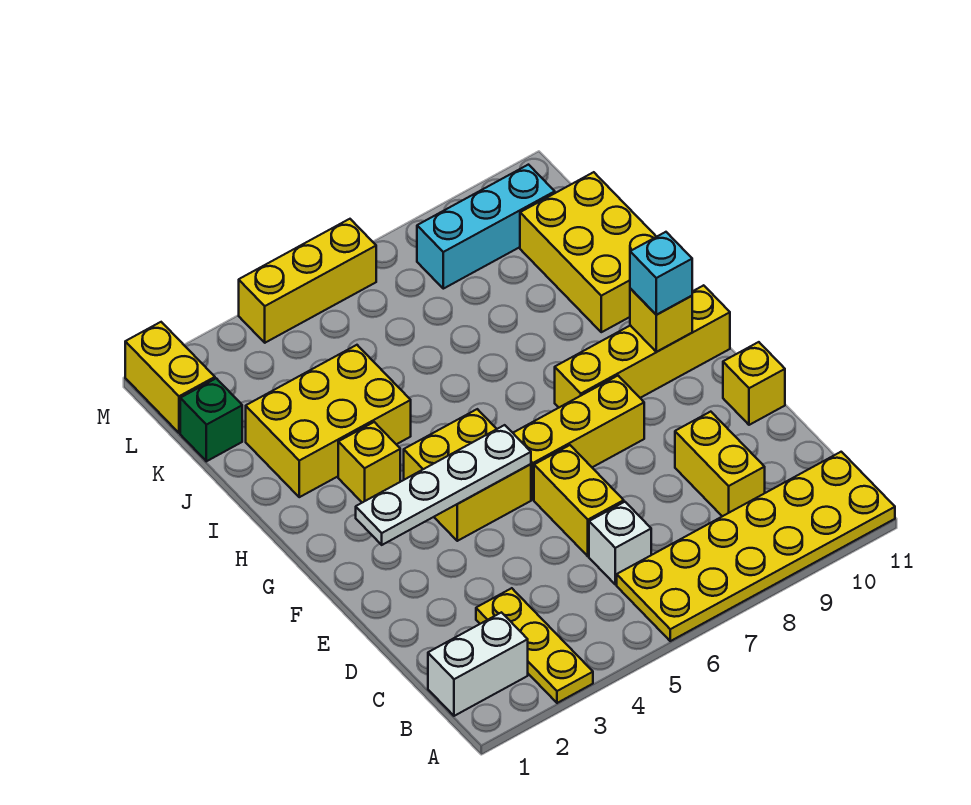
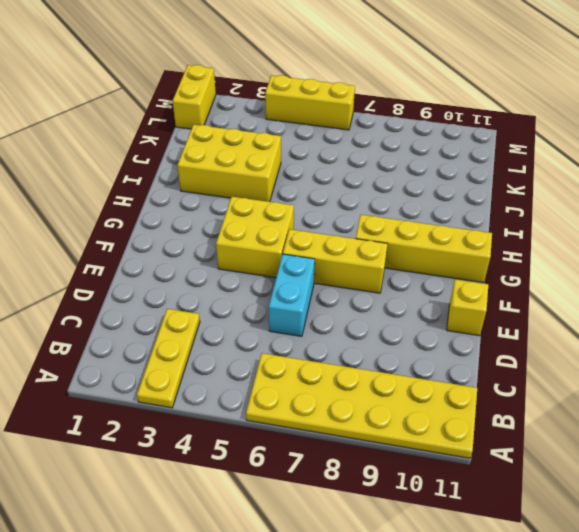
cyan brick D6:E6 level 1 -> yellow brick D6:E6 level 1
none -> white brick B1:B2 level 1
none -> white brick C6 level 1
none -> yellow brick C9:D9 level 1

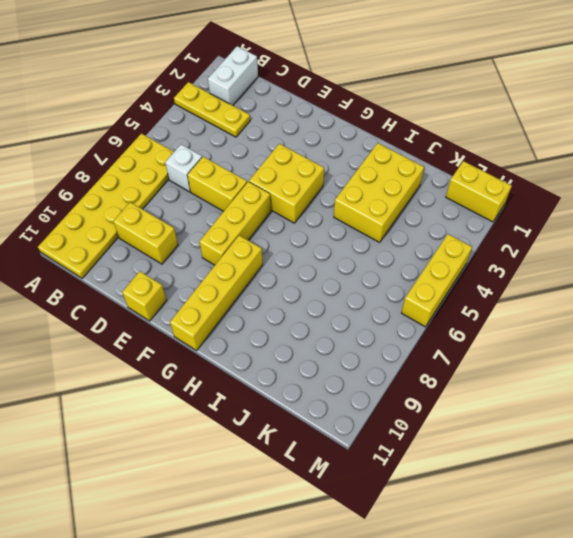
none -> yellow brick H3 level 1
none -> yellow brick I10:K11 level 1
none -> green brick K1 level 1

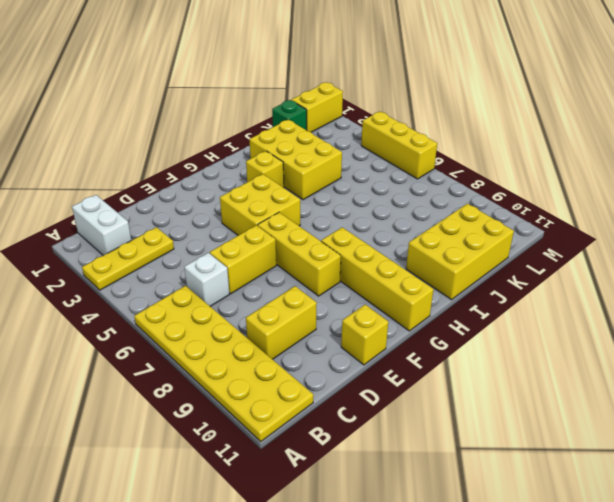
none -> cyan brick L8:L10 level 1
none -> white plate F2:F5 level 2
none -> yellow brick G10 level 2

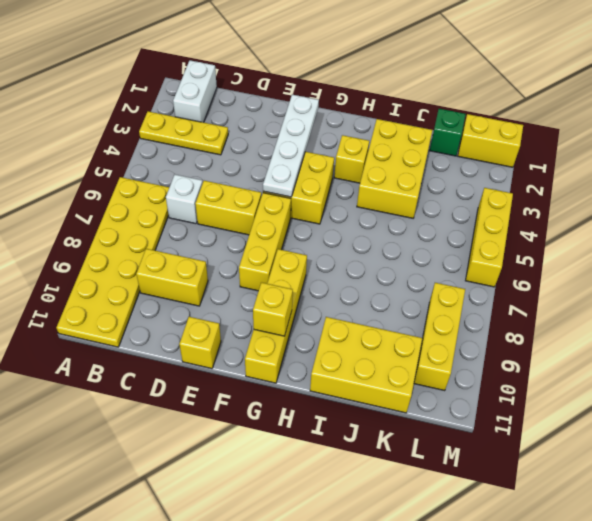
yellow brick L8:L10 level 1 -> cyan brick L8:L10 level 1
none -> cyan brick G10 level 3

